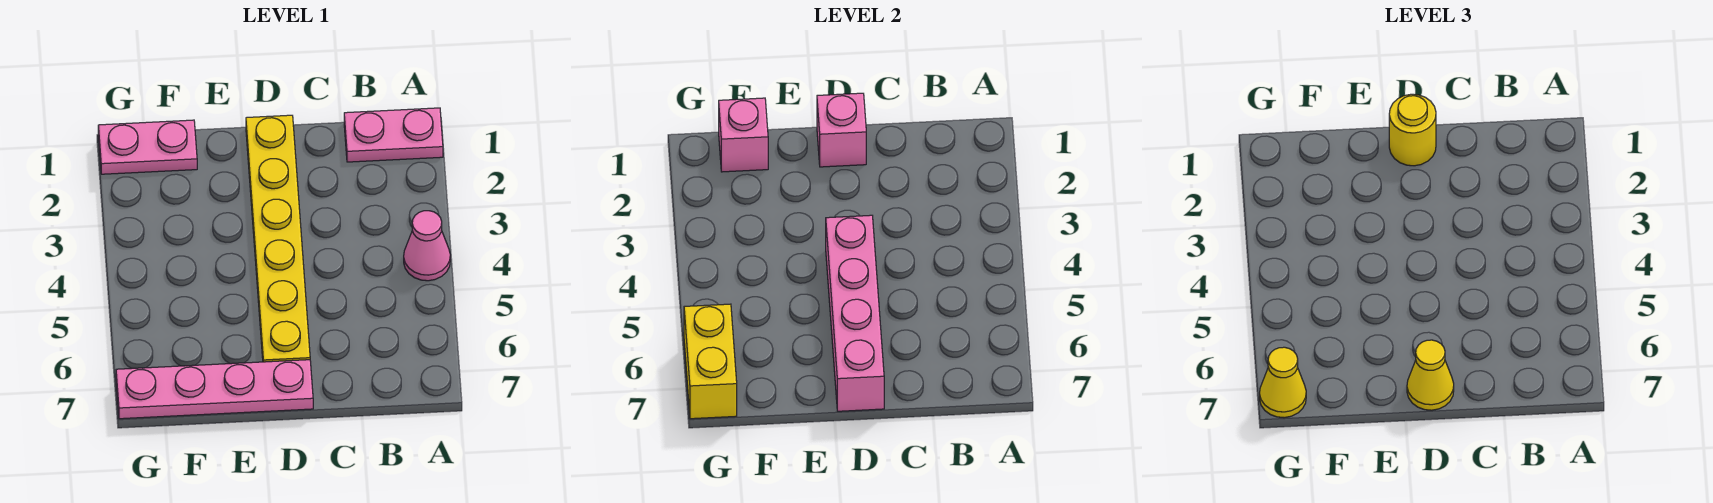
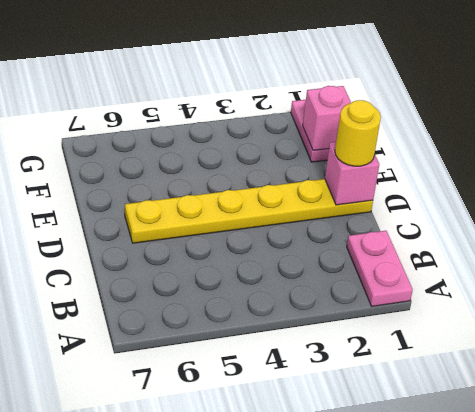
none -> pink cone A4 level 1
none -> pink plate D7:G7 level 1
none -> pink brick D4:D7 level 2

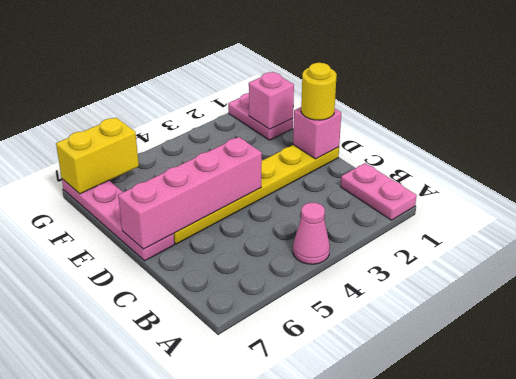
none -> yellow cone D7 level 3
none -> yellow cone G7 level 3

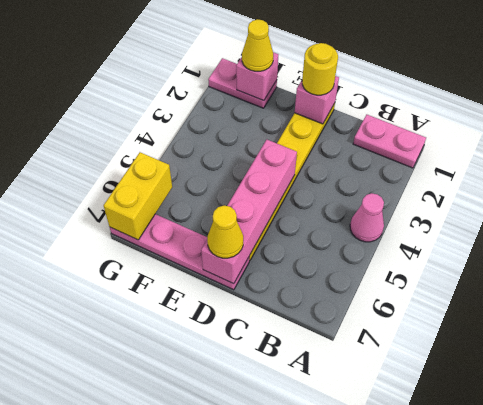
yellow cone F1 level 3 -> yellow cone G7 level 3

